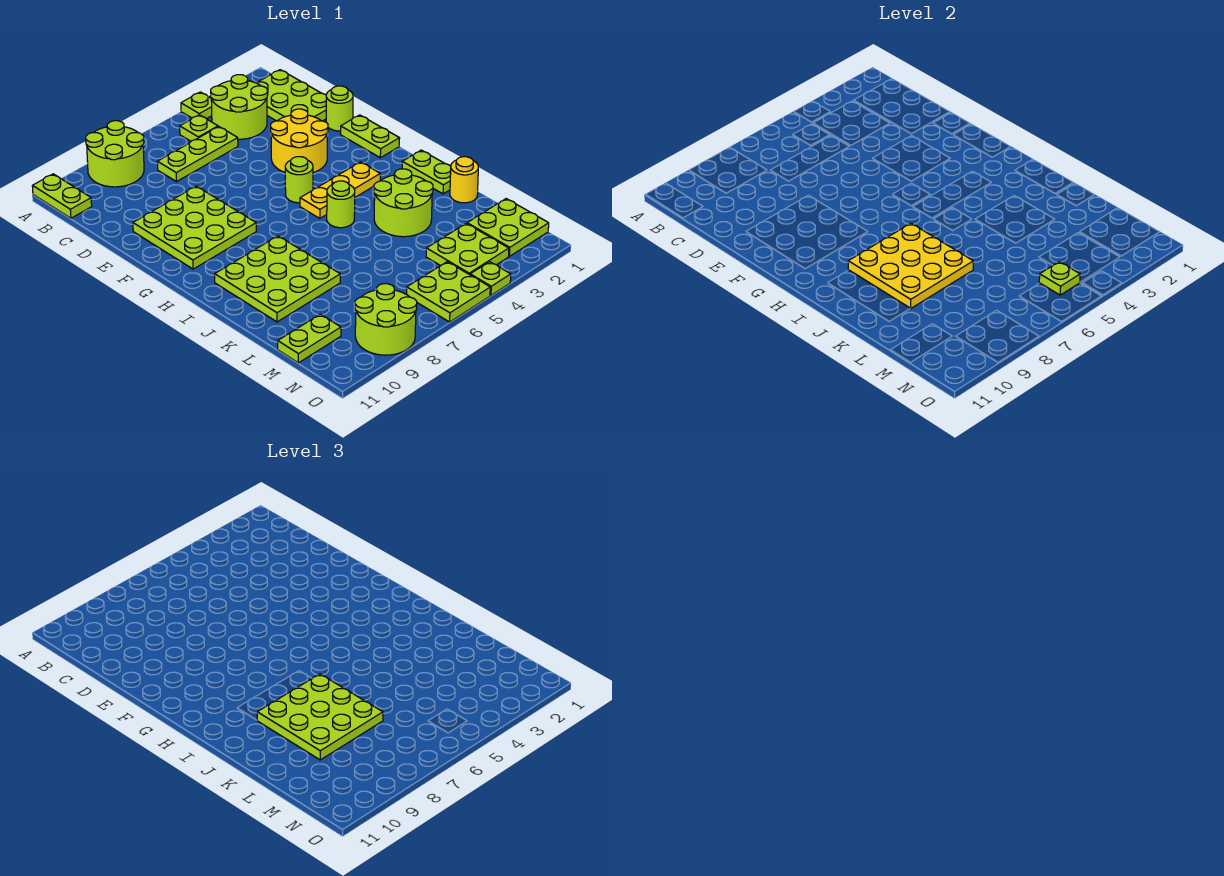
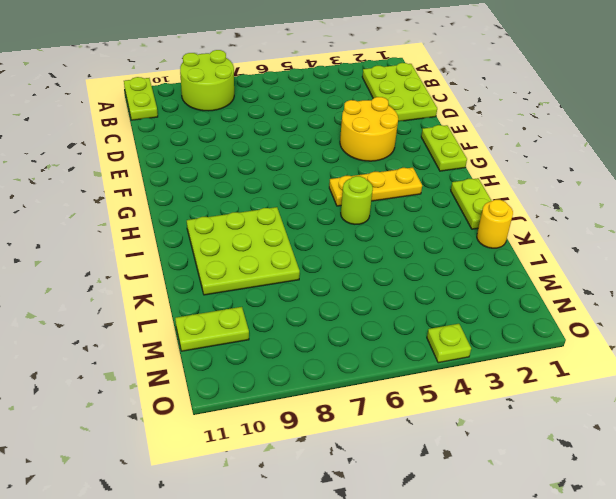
none -> lime plate A4 level 1
none -> lime round brick B3:C4 level 1
none -> lime plate B5 level 1

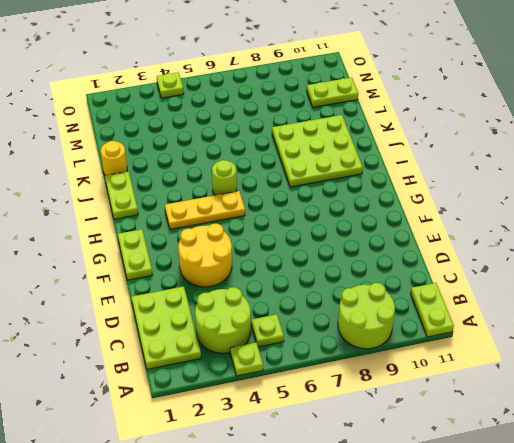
none -> lime plate C5:C7 level 1
none -> lime round brick E1 level 1
none -> lime plate E8:G10 level 1

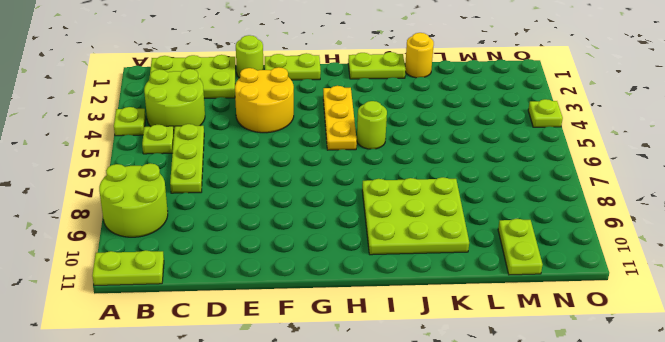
none -> lime plate E8:G10 level 1
none -> lime round brick G5 level 1
none -> lime round brick J3:K4 level 1

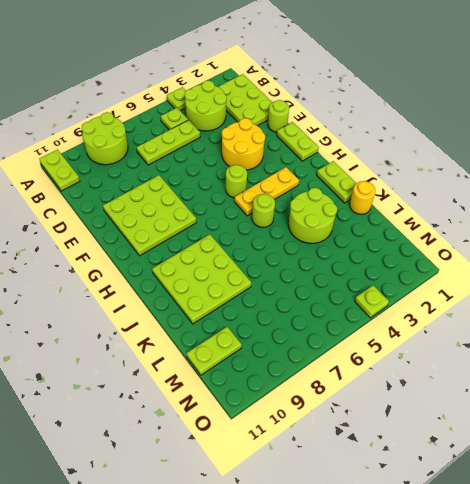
none -> lime plate M1:N2 level 1
none -> lime plate M3:N4 level 1
none -> lime plate N5:O6 level 1

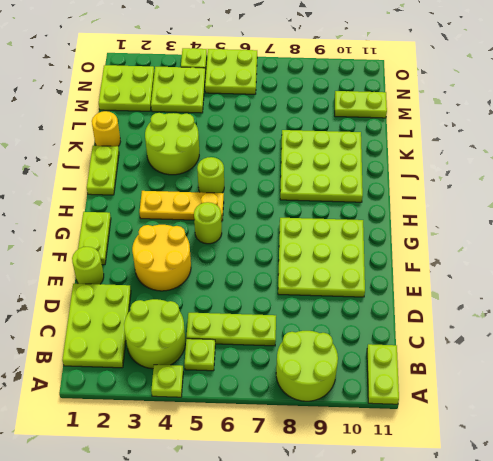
none -> lime round brick N8:O9 level 1
none -> yellow plate I7:K9 level 2
none -> lime plate N5 level 2

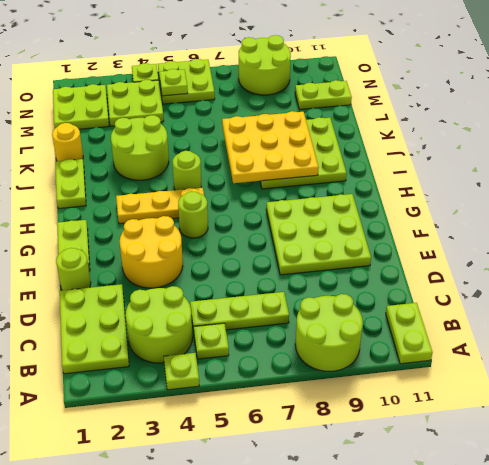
none -> lime plate J7:L9 level 3

